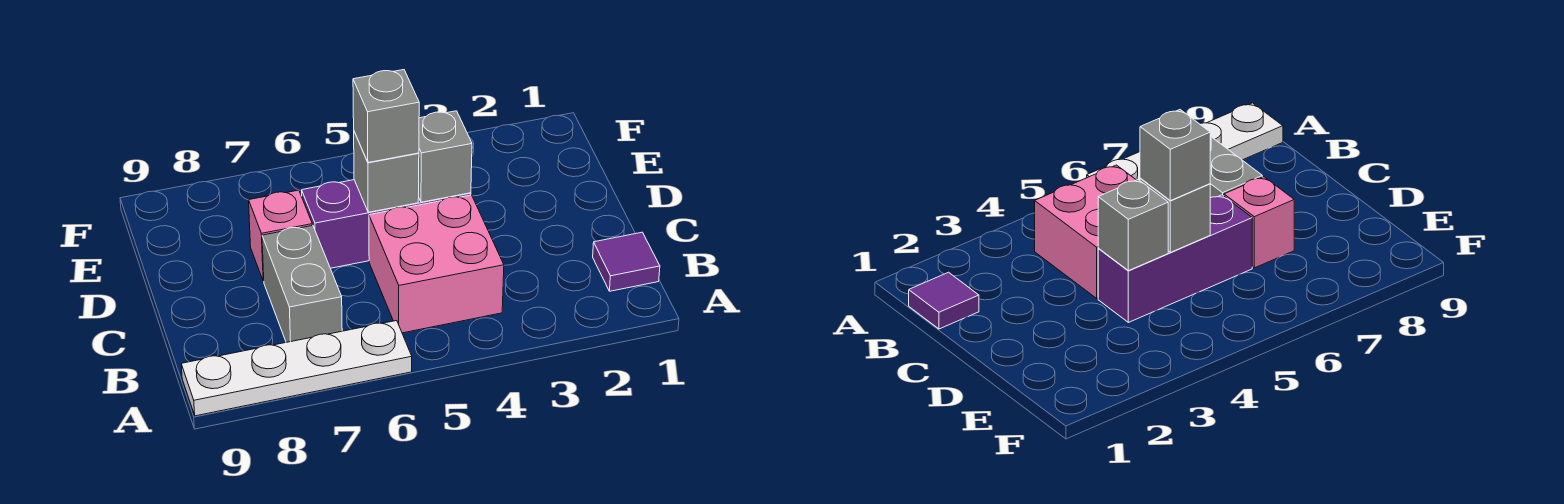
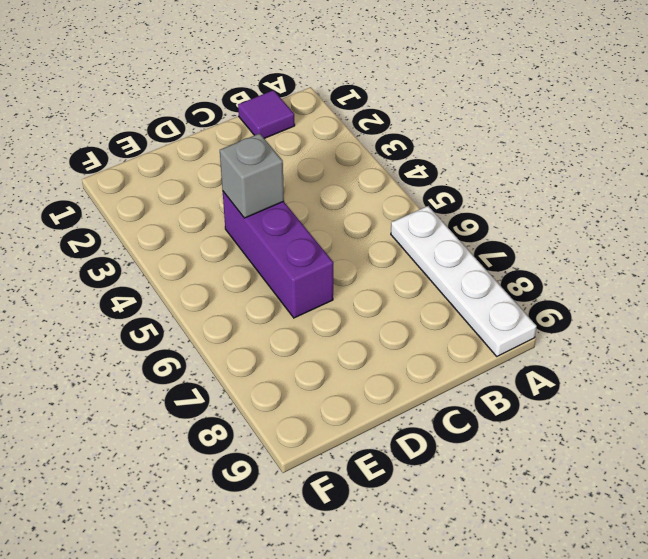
none -> pink brick B4:C5 level 1
none -> grey brick B7:C7 level 1

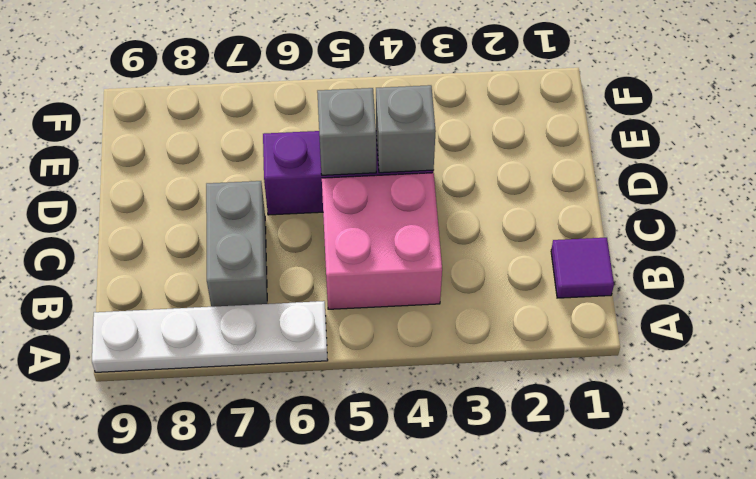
none -> pink brick D7 level 1
none -> grey brick D5 level 3

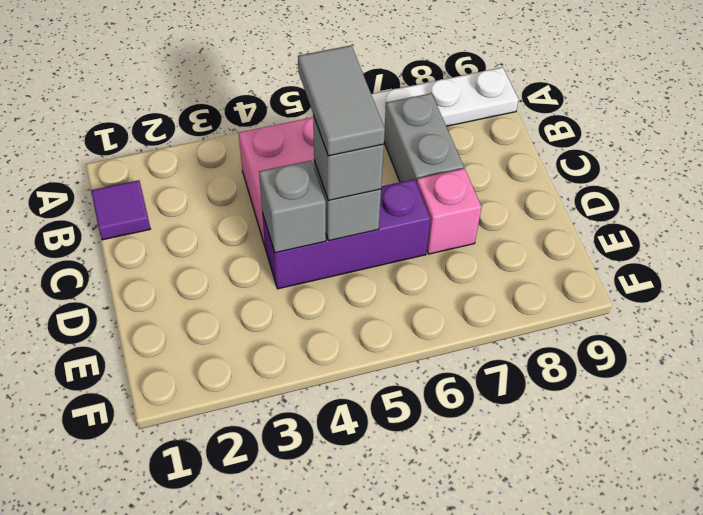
grey tile C5:D5 level 4 -> none

